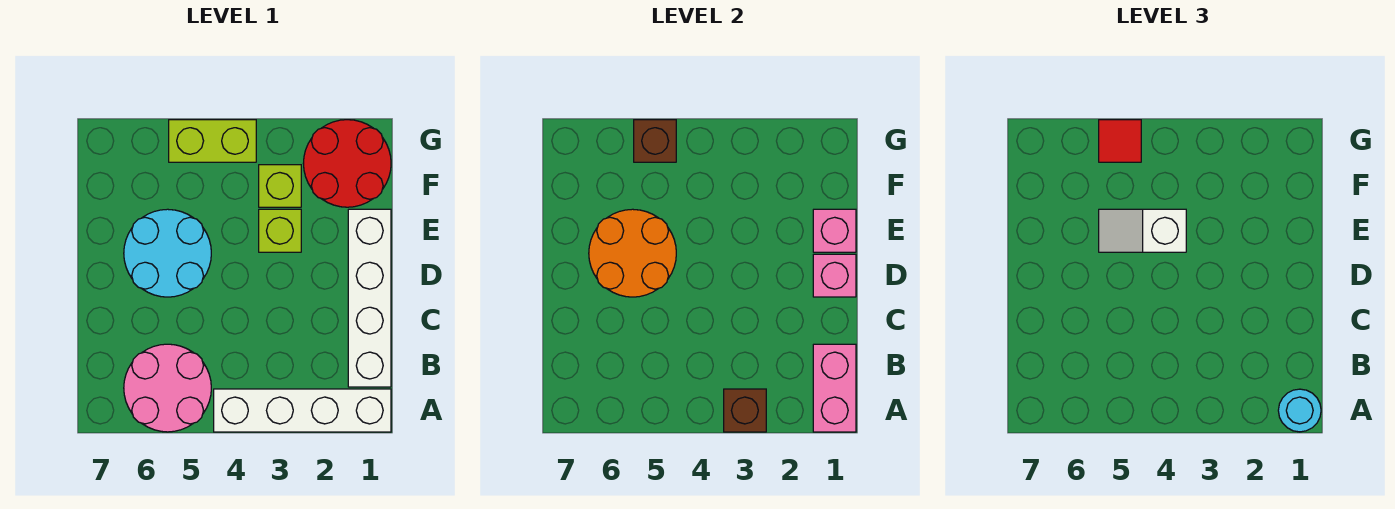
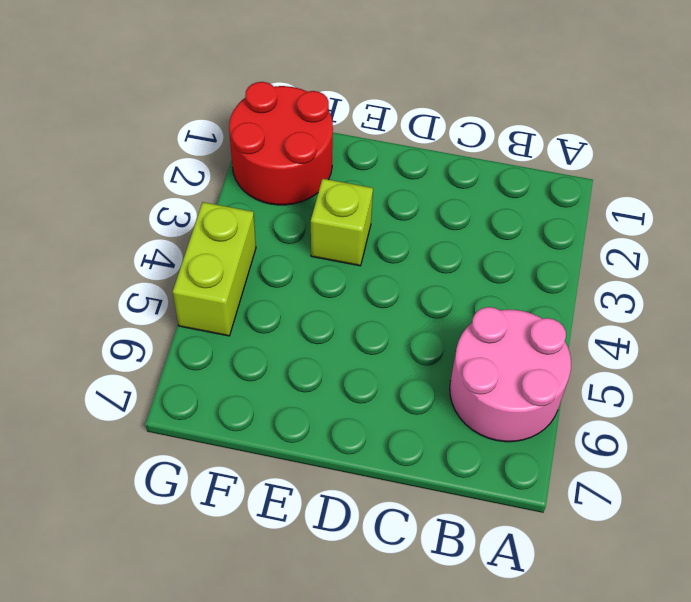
none -> white brick A1:A4 level 1
none -> white brick B1:E1 level 1
none -> cyan round brick D5:E6 level 1

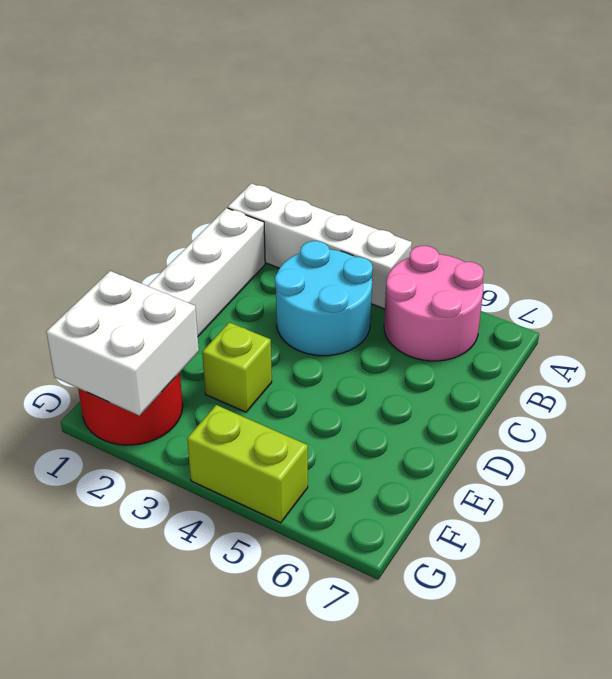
cyan round brick B3:C4 level 1 -> cyan round brick D5:E6 level 1
white brick F1:G2 level 2 -> none
none -> lime brick F3 level 1
none -> pink brick A1:B1 level 2
none -> brown brick A3 level 2

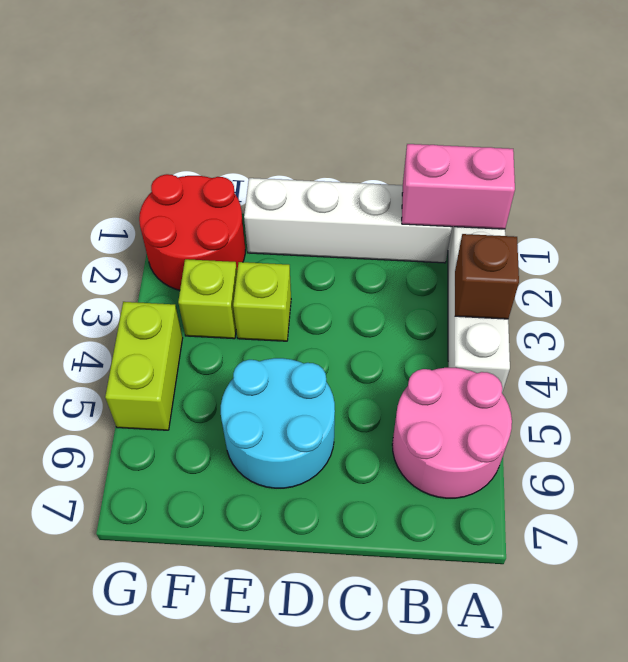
none -> pink brick D1 level 2
none -> orange round brick D5:E6 level 2
none -> pink brick E1 level 2

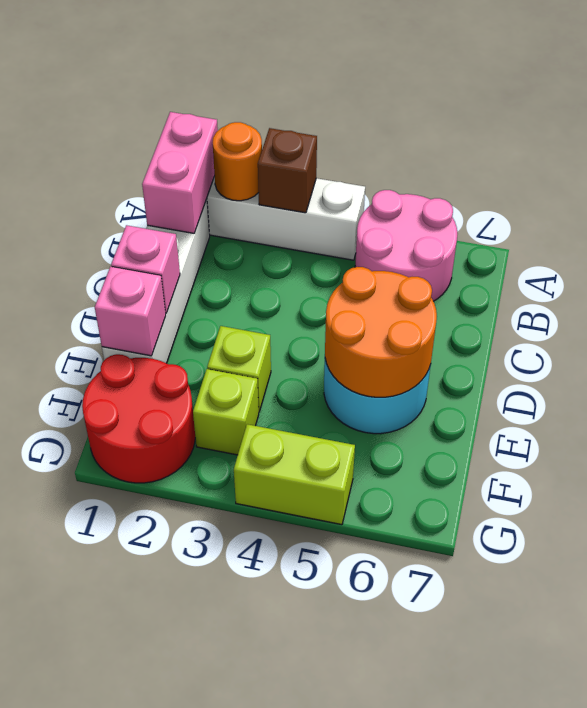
orange round brick A2 level 2 -> none
none -> brown brick G5 level 2
none -> cyan round brick A1 level 3
none -> white slope E4:E5 level 3 top 4

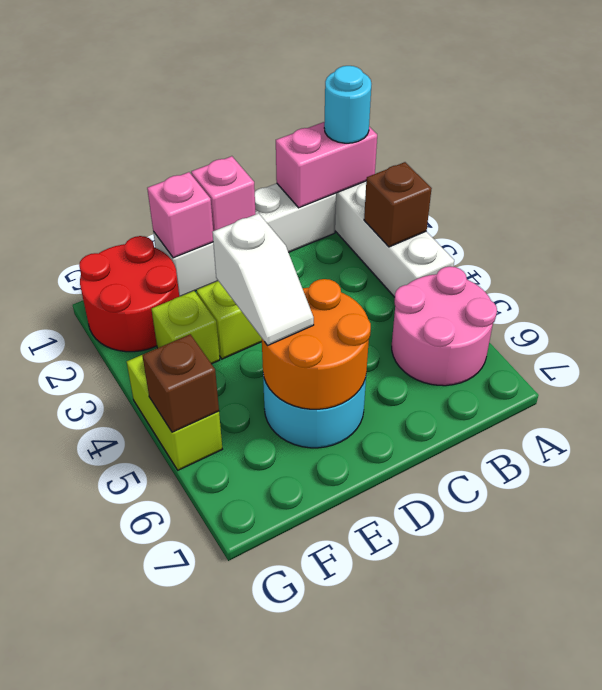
none -> red tile G5 level 3

